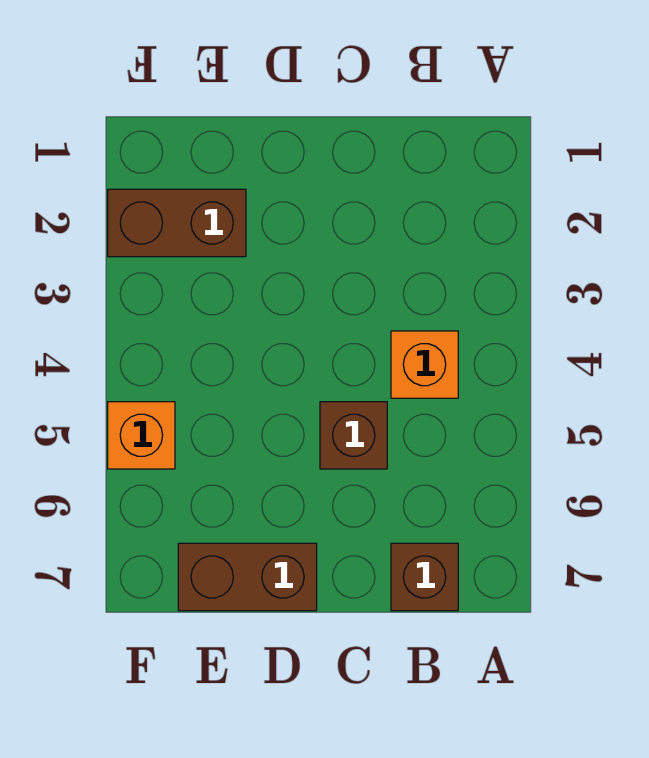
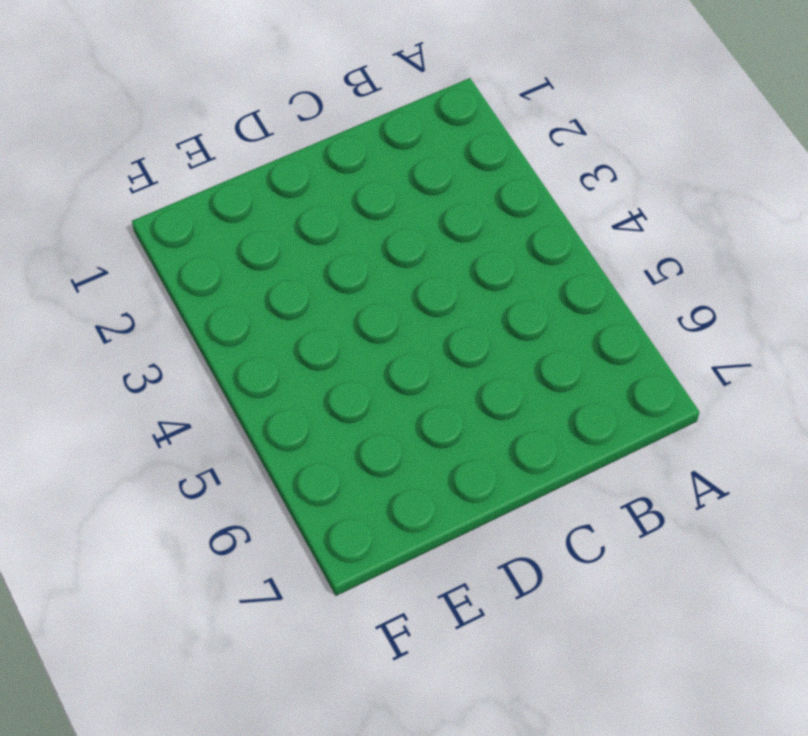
none -> orange brick B4 level 1
none -> brown brick B7 level 1

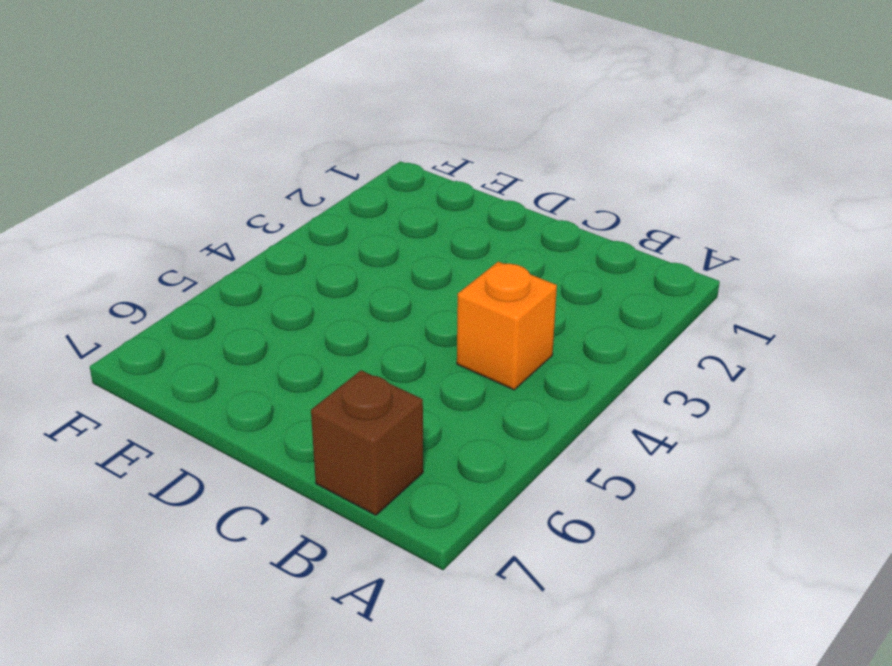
none -> brown brick C5 level 1
none -> brown brick D7:E7 level 1

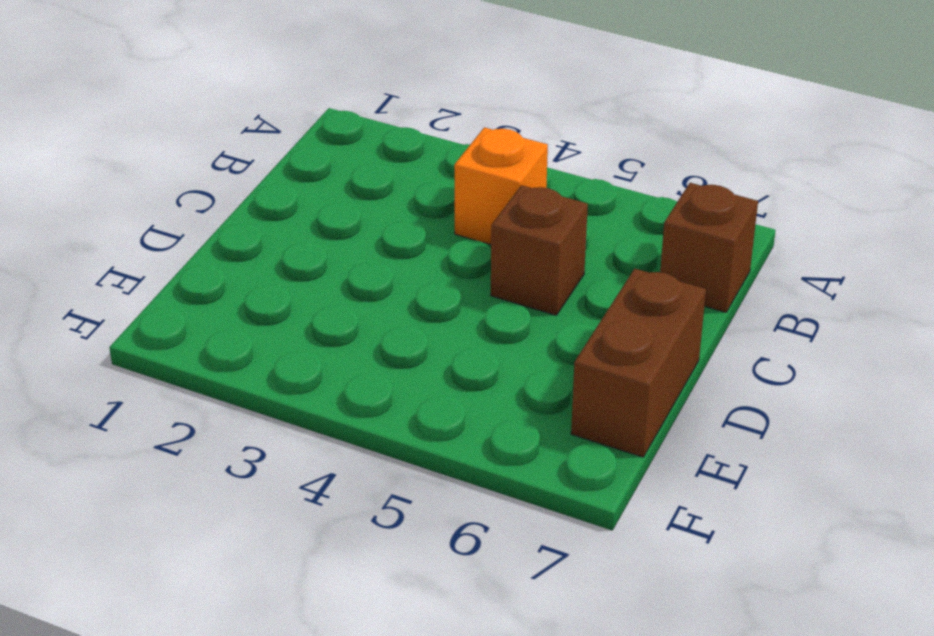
none -> brown brick E2:F2 level 1
none -> orange brick F5 level 1

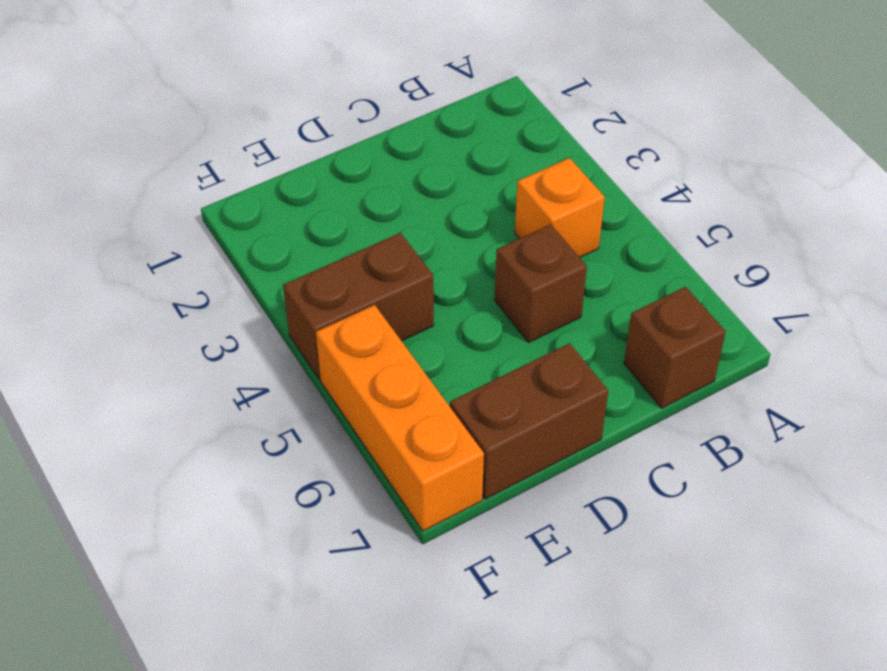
brown brick E4:F4 level 1 -> brown brick E2:F2 level 1
orange brick F5:F7 level 1 -> orange brick F5 level 1

